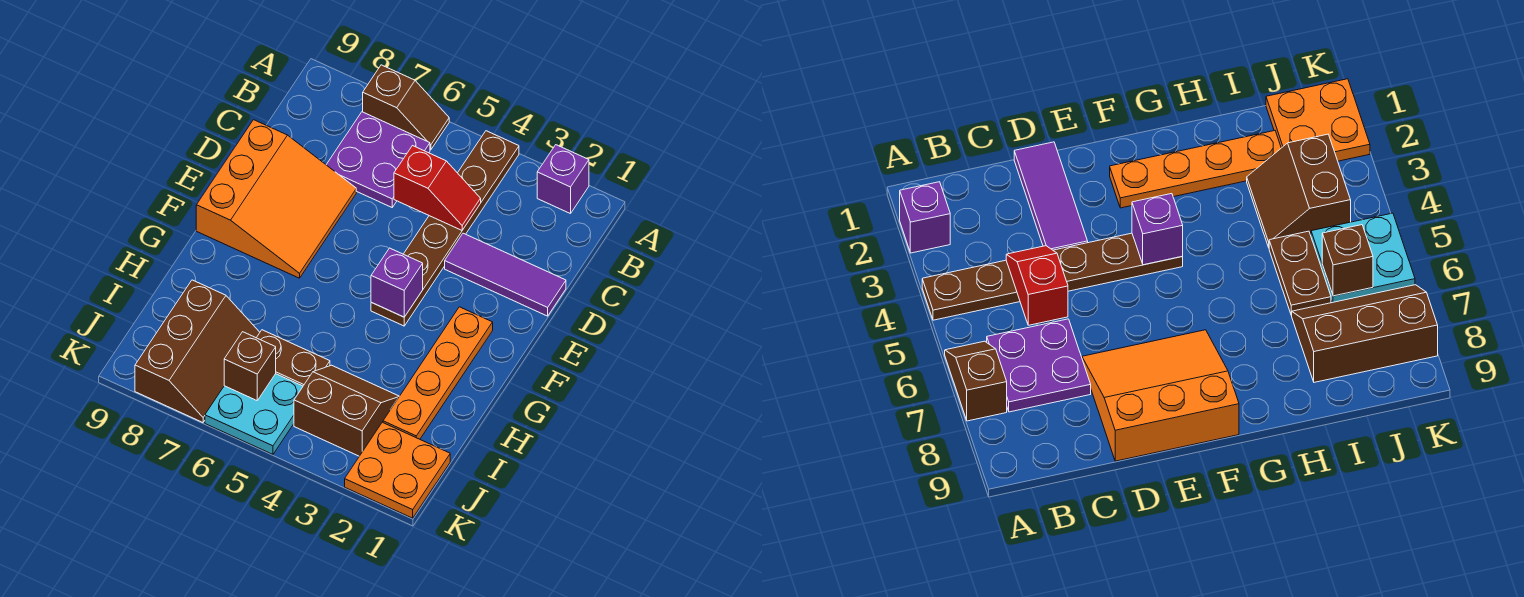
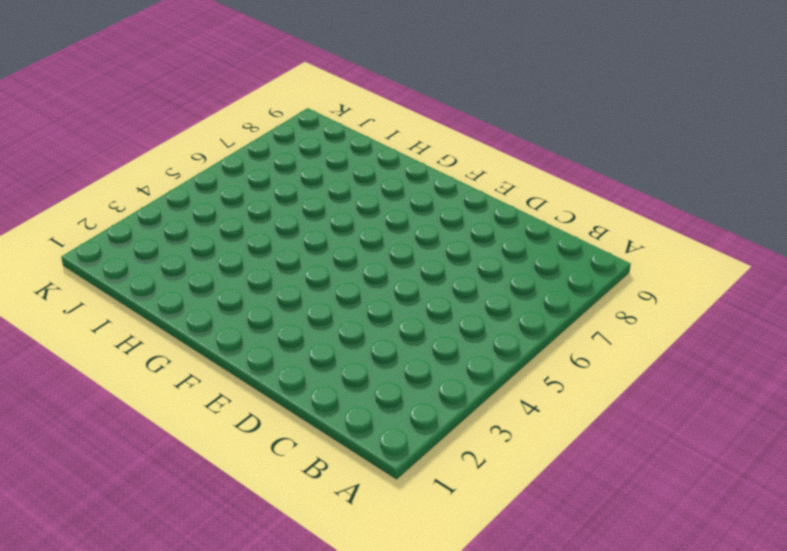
none -> purple brick A2 level 1
none -> brown plate A4:F4 level 1
none -> brown slope A6:A7 level 1 top 7

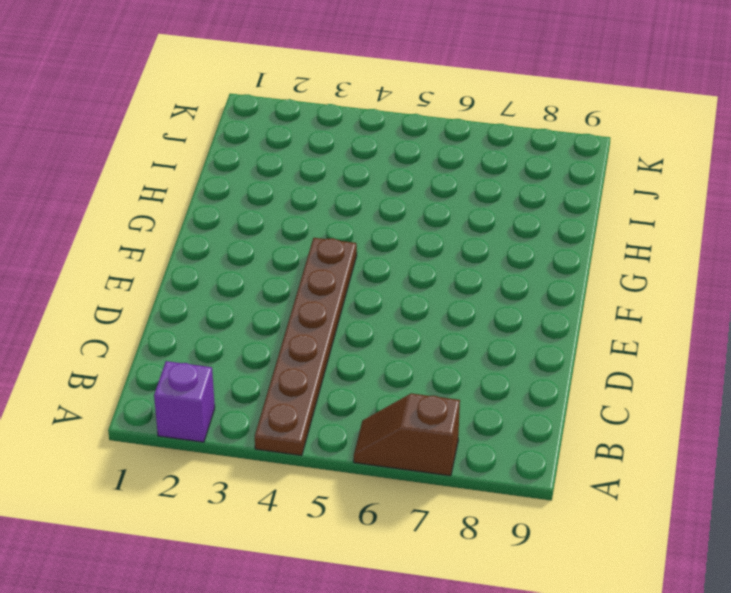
none -> purple plate B6:C7 level 1
none -> purple tile D1:D3 level 1
none -> orange slope D7:F9 level 1 top 9

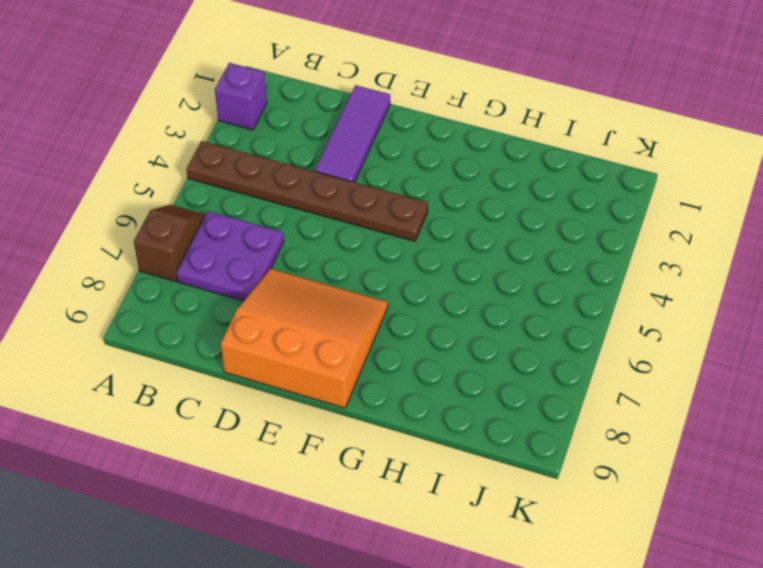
none -> orange plate F2:I2 level 1
none -> brown slope I3:J4 level 1 top J
none -> brown plate I5:I6 level 1

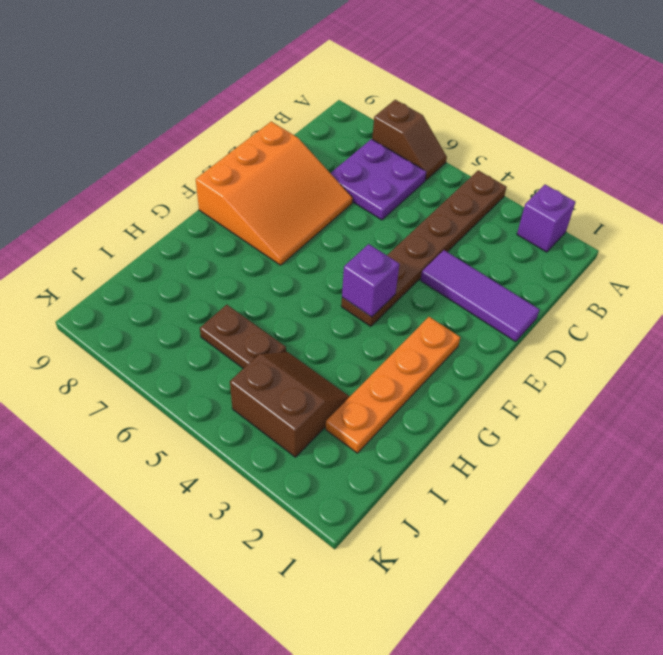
none -> brown slope I7:K8 level 1 top 8
none -> orange plate J1:K2 level 1
none -> cyan plate J5:K6 level 1

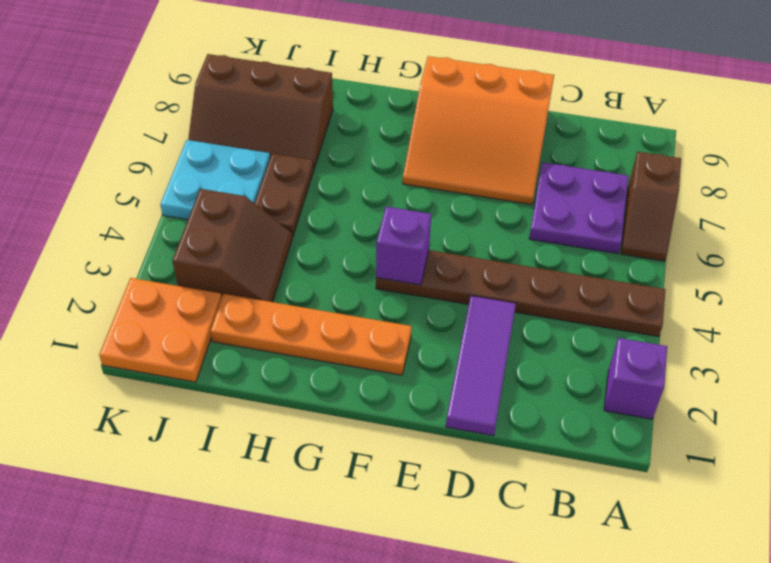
none -> red slope C4:C5 level 2 top 5
none -> brown brick J6 level 2

